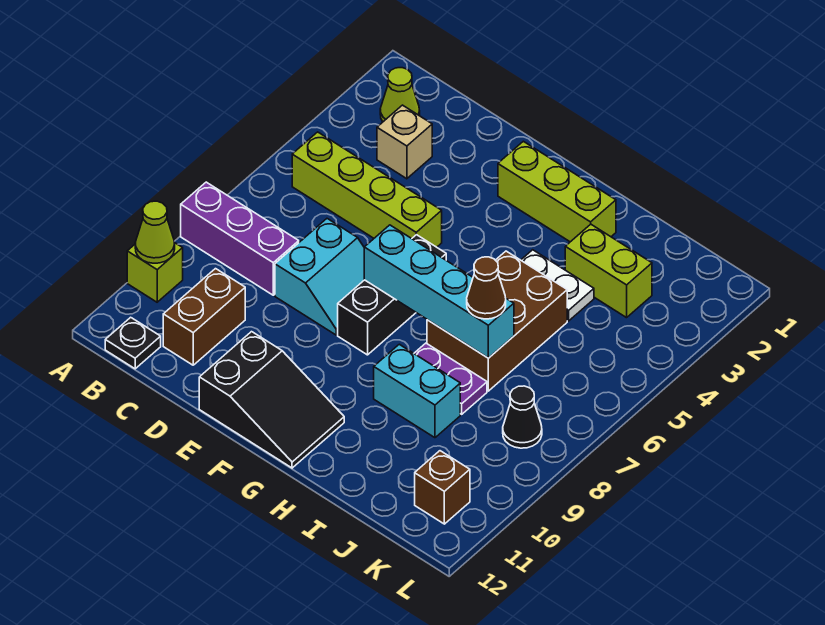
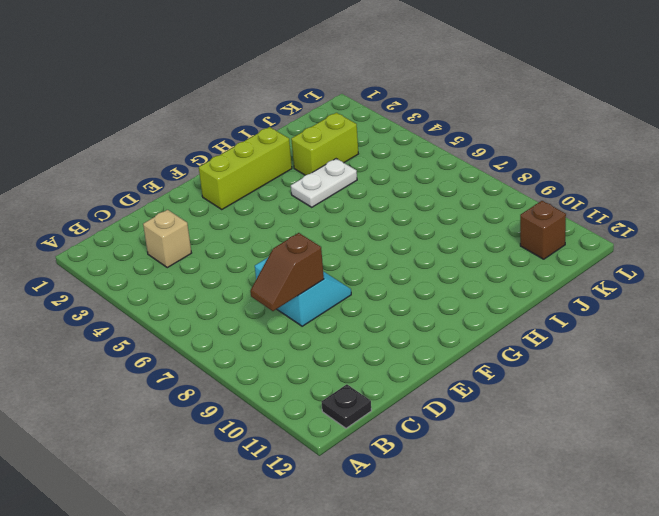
brown slope C8:D8 level 2 top D -> none
none -> purple brick A8:C8 level 1
none -> lime brick A10 level 1
none -> lime cone B2 level 1

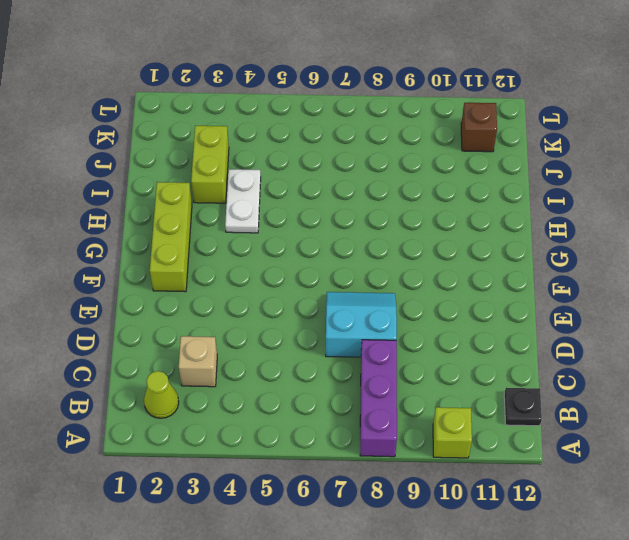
none -> lime brick B5:E5 level 1
none -> brown brick C10:C11 level 1
none -> black slope E11:G12 level 1 top E

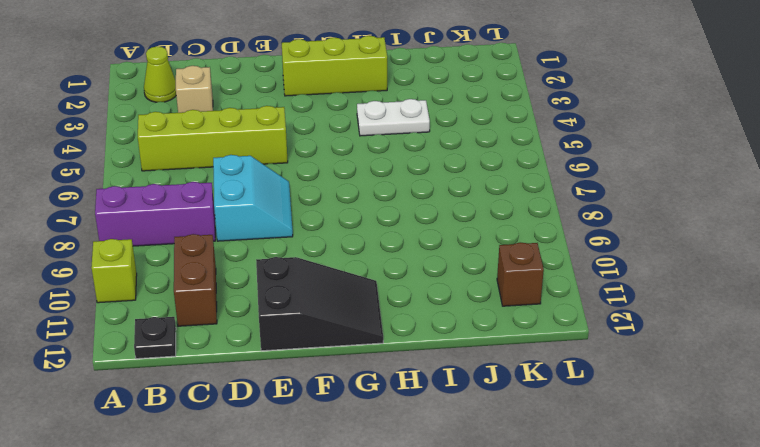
none -> black brick F6:F8 level 1
none -> brown brick H5:I7 level 1
none -> purple plate H8:I8 level 1

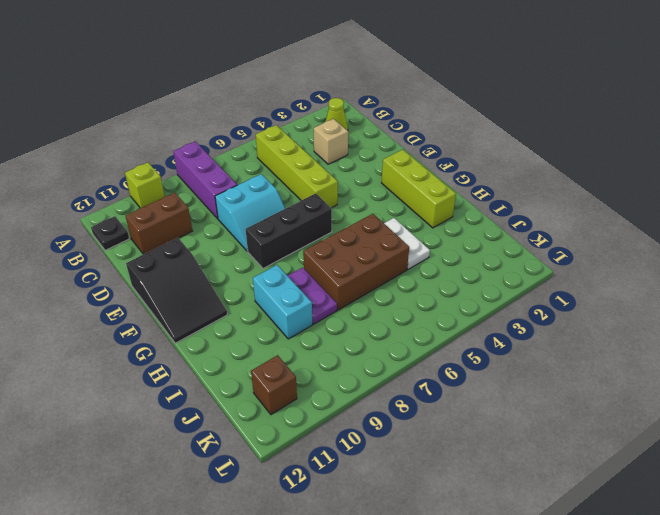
none -> lime brick I3:J3 level 1
none -> black cone K8 level 1
none -> lime cone A10 level 2

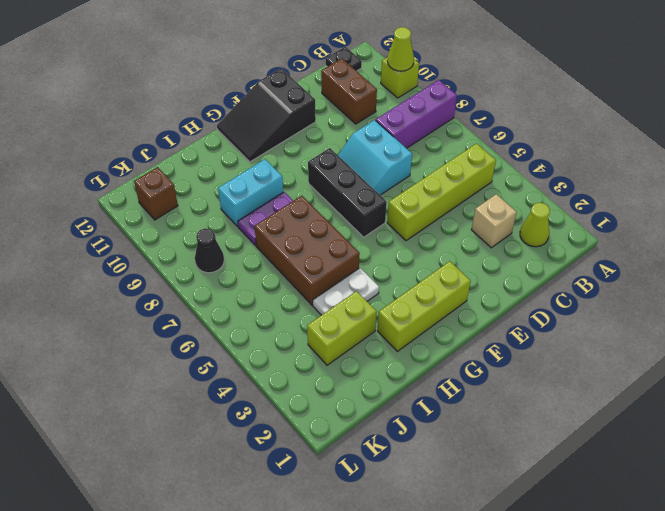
none -> cyan brick F7:I7 level 2
none -> brown cone I7 level 3

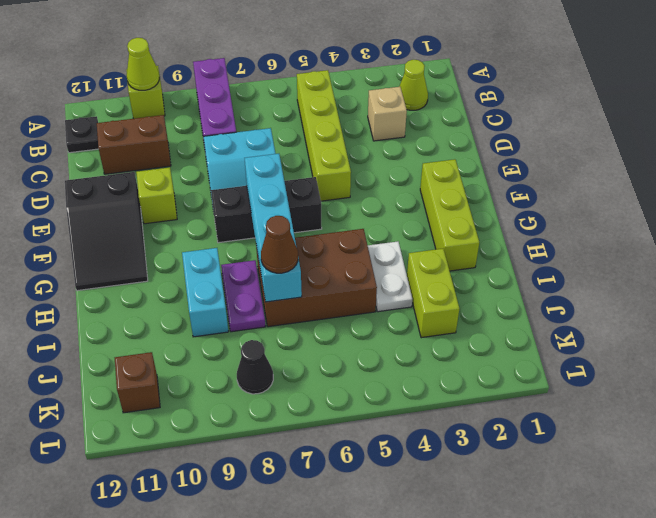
lime brick E10 level 1 -> none

